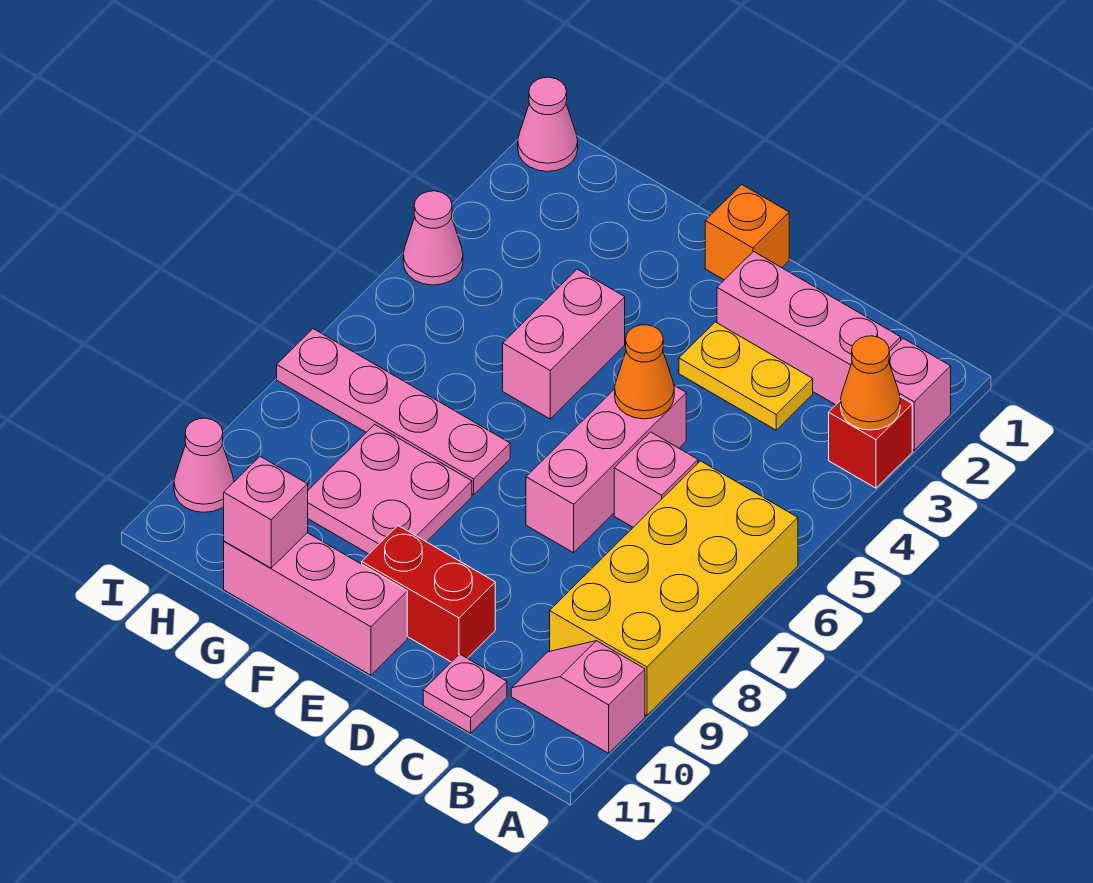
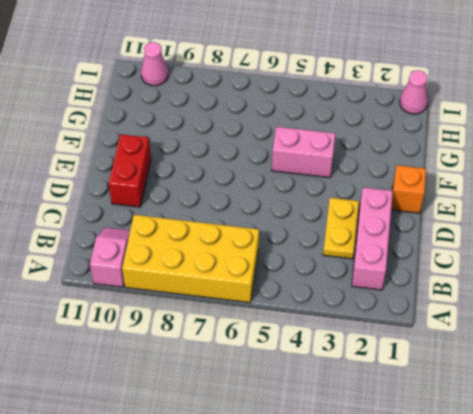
none -> pink brick A2 level 1
none -> red brick A3 level 1
none -> pink brick C6 level 1

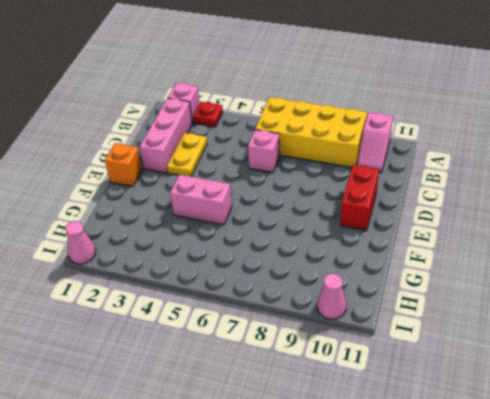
red plate A3 level 1 -> red brick A3 level 1
none -> pink plate C11 level 1
none -> pink brick D5:D7 level 1
none -> pink brick E11:G11 level 1

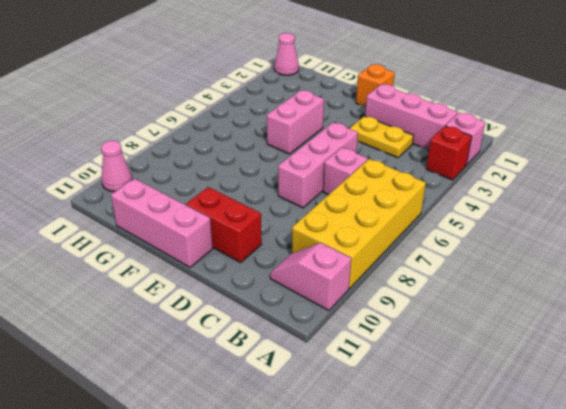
none -> pink plate C11 level 1
none -> pink plate F7:I7 level 1
none -> pink plate F8:G9 level 1

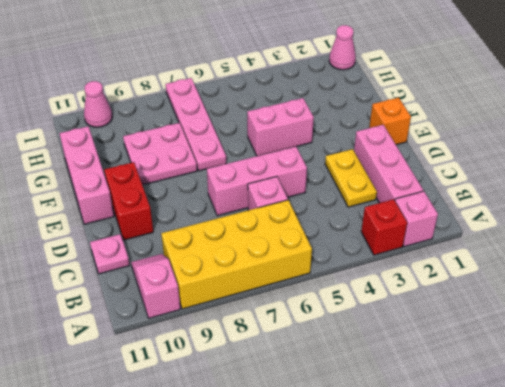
none -> pink cone I4 level 1
none -> orange cone A3 level 2
none -> orange cone D5 level 2

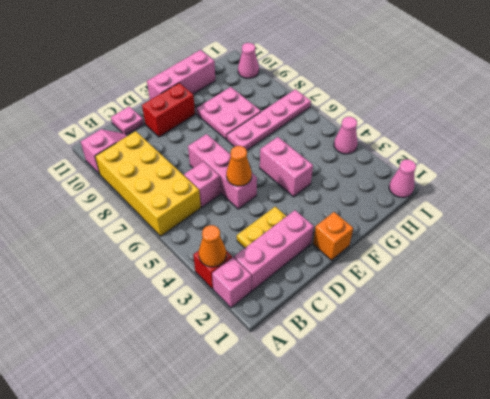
none -> pink brick G11 level 2

